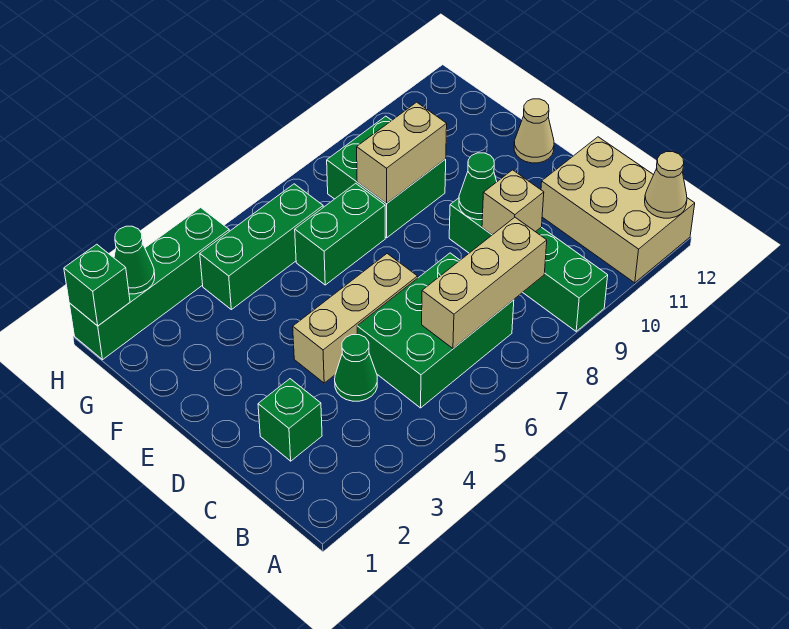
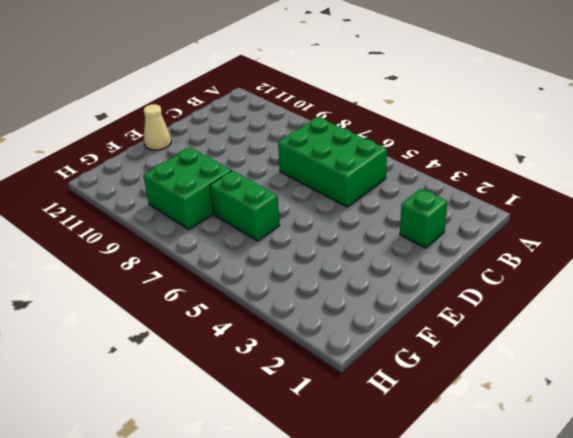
none -> green brick A9:D9 level 1
none -> tan brick A11:C12 level 1
none -> green cone C4 level 1

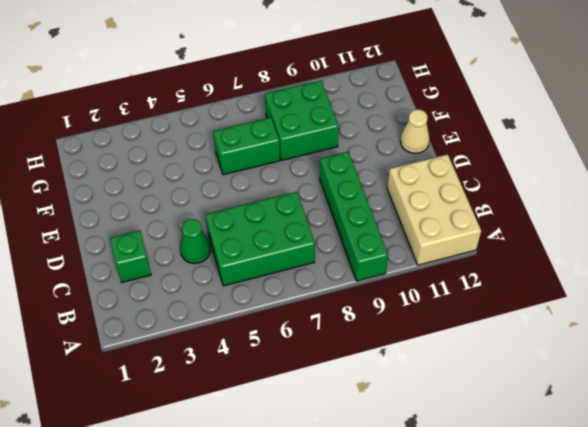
none -> tan brick D4:D6 level 1
none -> green brick G4:G6 level 1
none -> green brick H1:H4 level 1

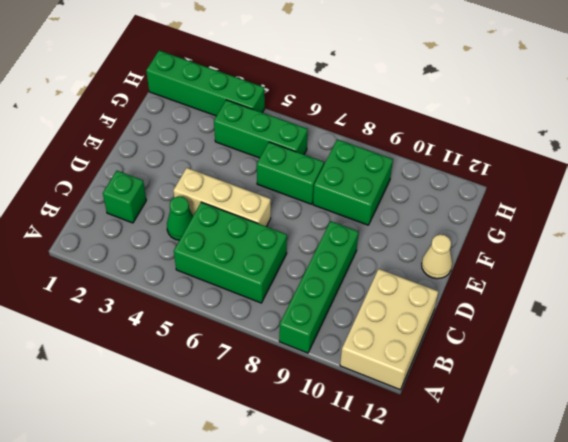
none -> tan cone A12 level 2
none -> tan brick B6:B8 level 2
none -> tan brick C9 level 2

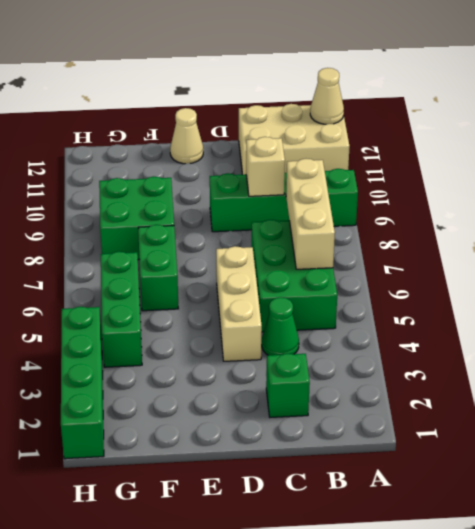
none -> green cone D9 level 2
none -> tan brick F8:F9 level 2
none -> green brick H1 level 2

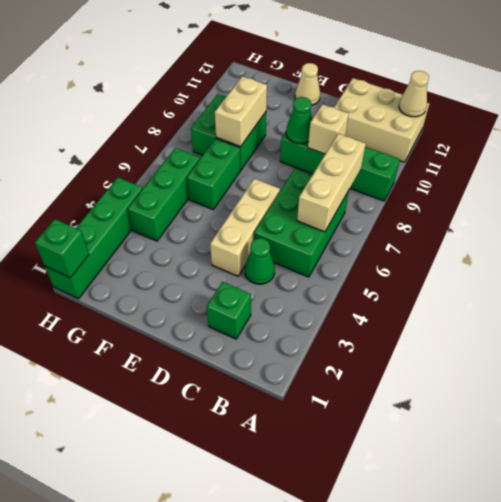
none -> green cone H2 level 2

